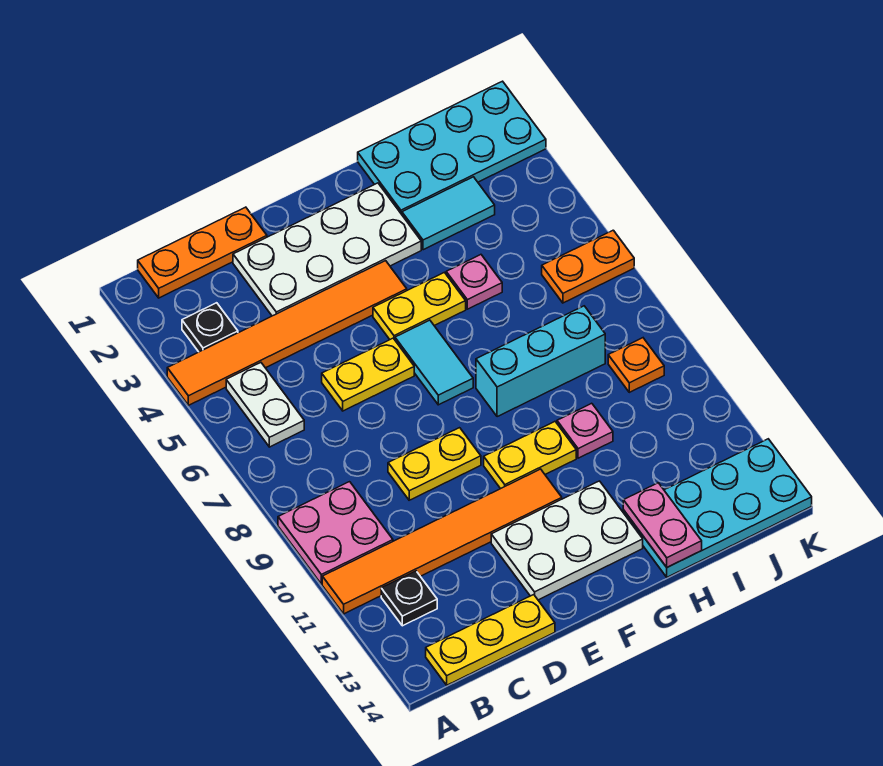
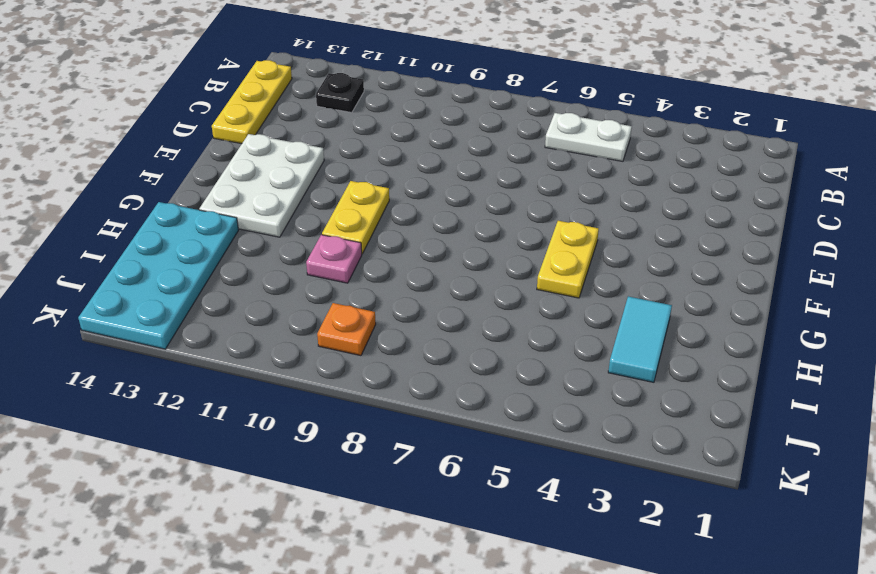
none -> orange tile A4:F4 level 1
none -> pink plate A9:B10 level 1
none -> orange tile A11:F11 level 1

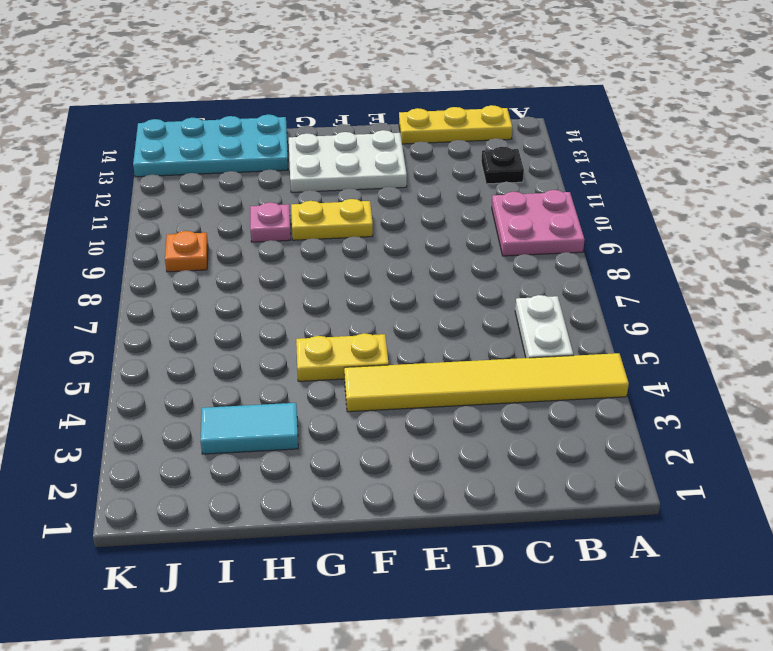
yellow tile A4:F4 level 1 -> orange tile A4:F4 level 1
none -> orange tile A11:F11 level 1
none -> orange plate B1:D1 level 1
none -> black plate B3 level 1

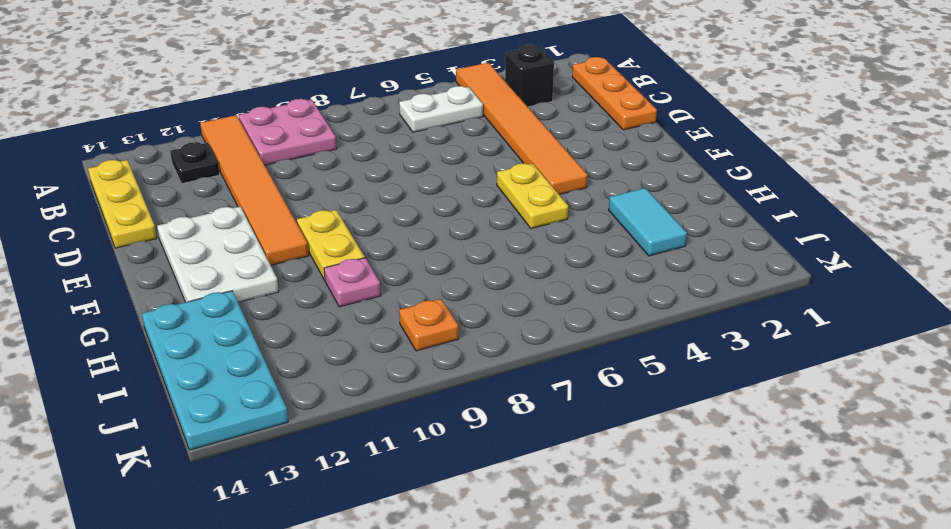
black brick B3 level 1 -> black plate B3 level 1
none -> white plate D2:G3 level 1
none -> yellow plate D6:E6 level 1
none -> yellow plate D9:E9 level 1

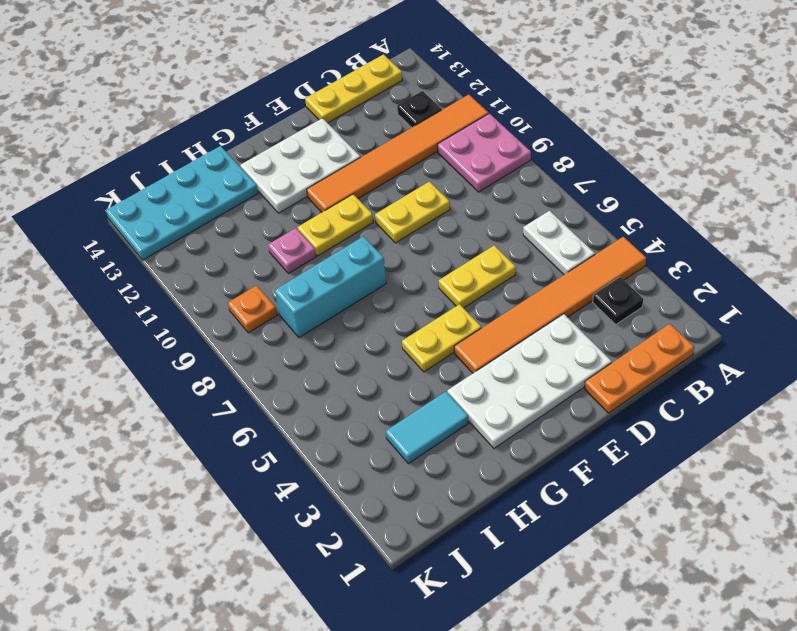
none -> cyan tile F6:F7 level 1
none -> cyan plate H1:K2 level 1
none -> pink plate H5 level 1

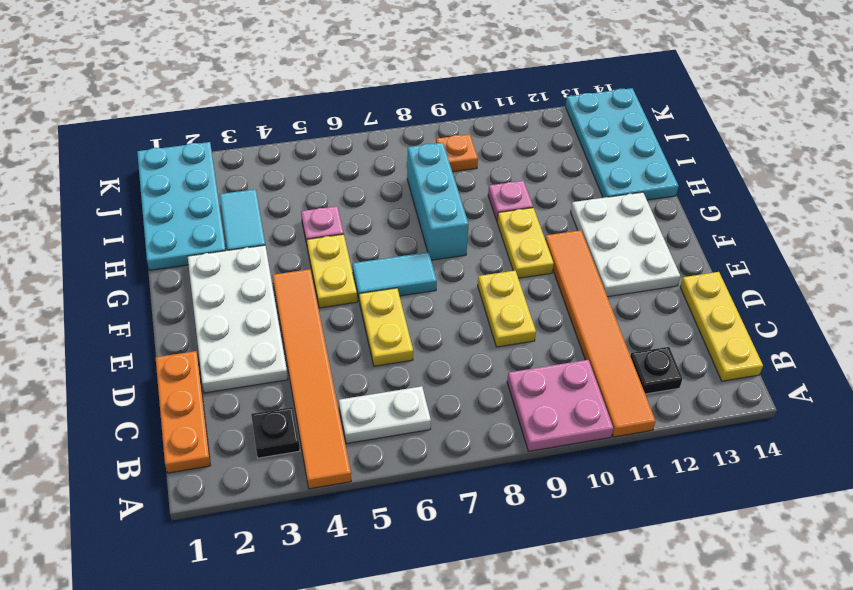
none -> orange plate J6:K6 level 1
none -> pink plate H13:H14 level 2

